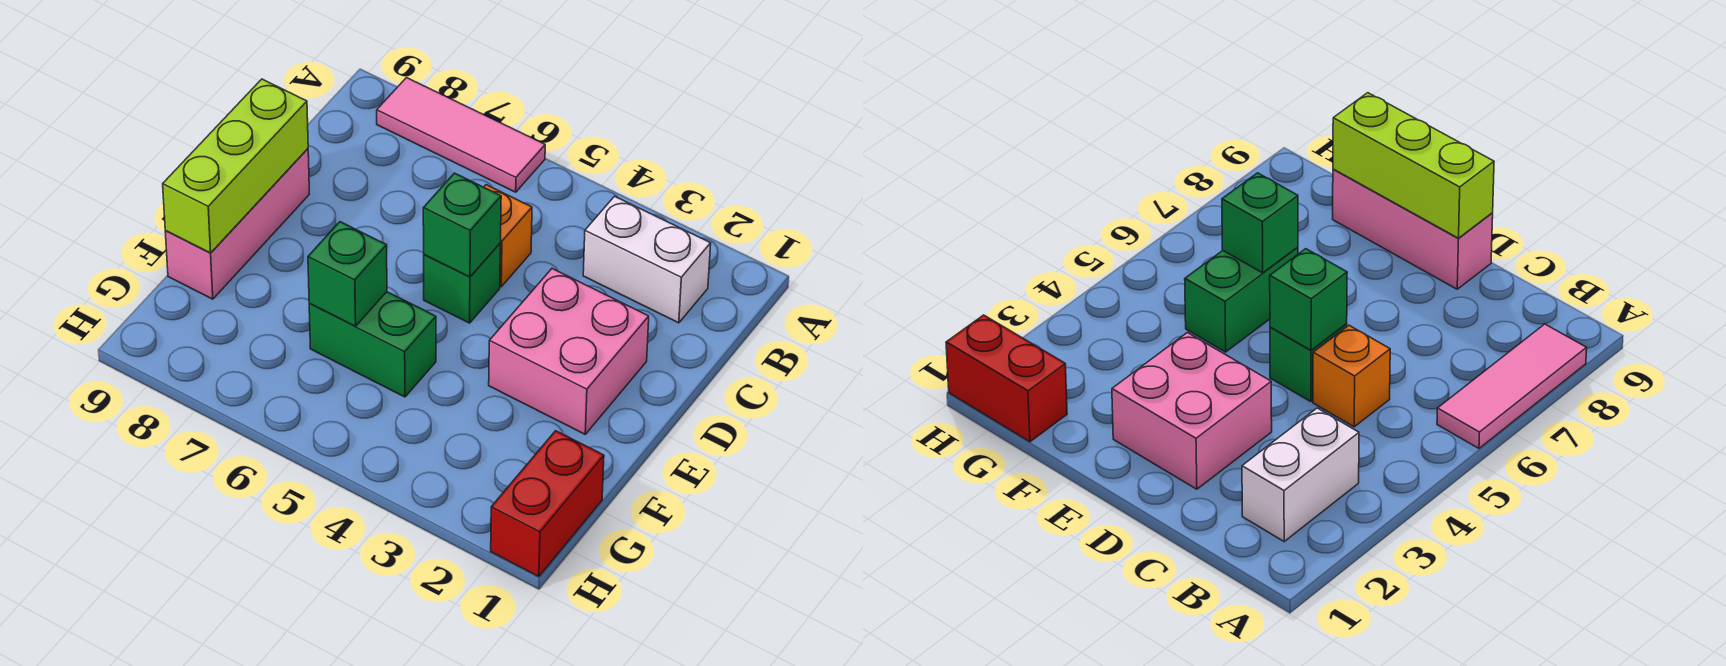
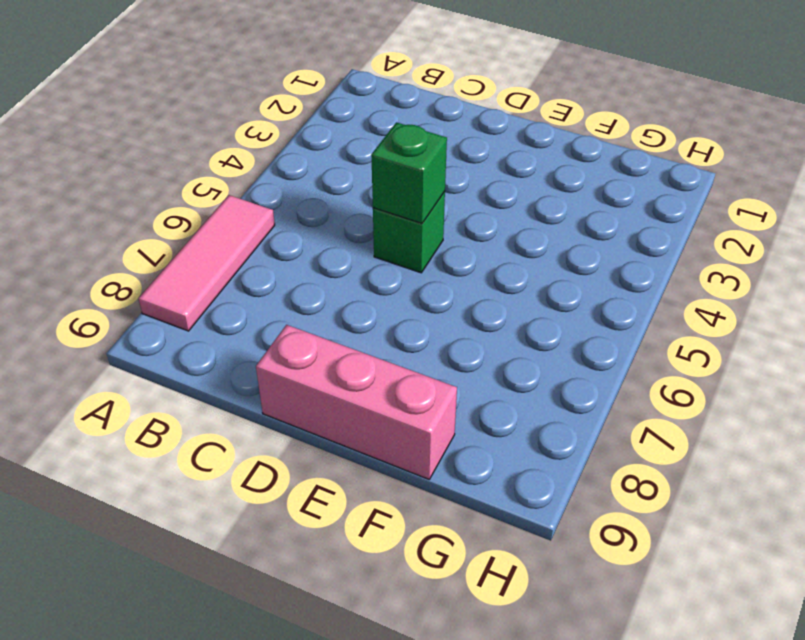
none -> white brick B2:B3 level 1
none -> orange brick C5 level 1

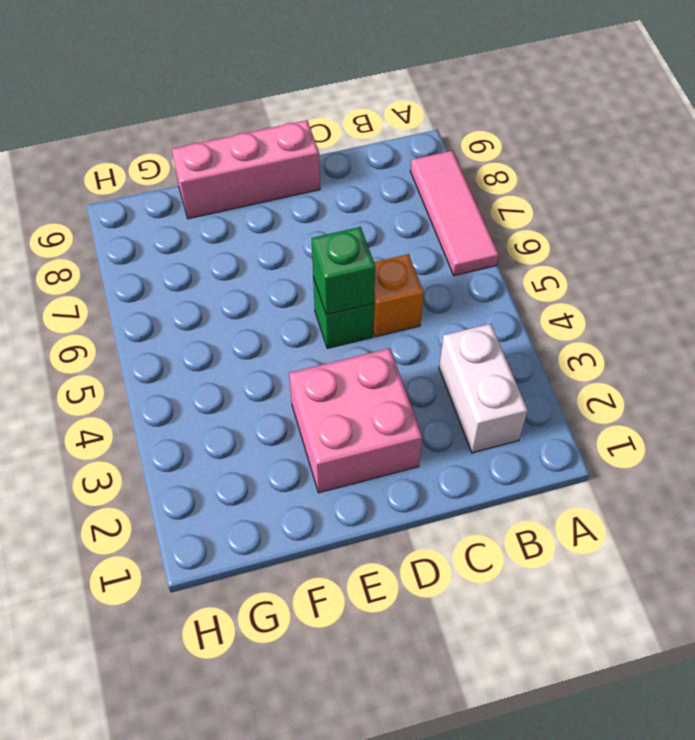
none -> green brick F5:F6 level 1
none -> red brick G1:H1 level 1

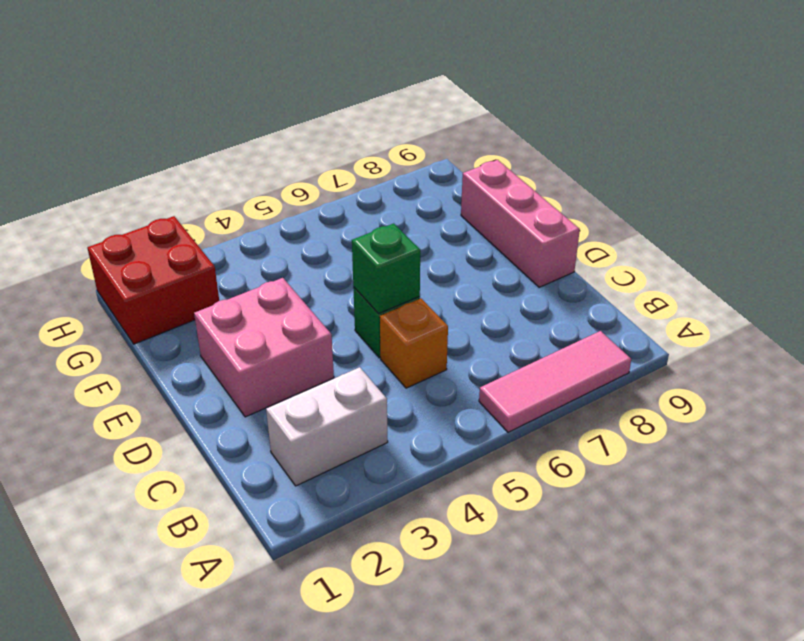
red brick G1:H2 level 1 -> red brick G1:H1 level 1
none -> green brick F5:F6 level 1
none -> lime brick D9:F9 level 2

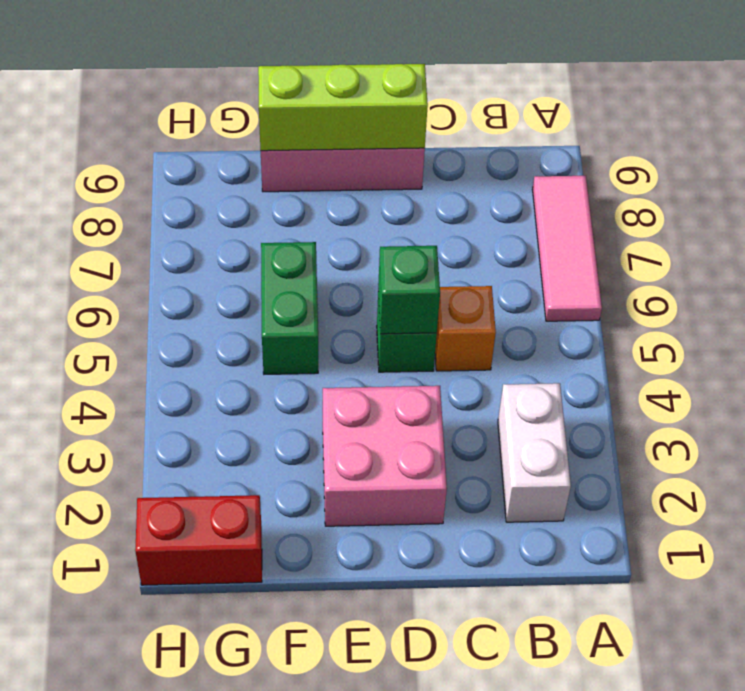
none -> green brick F6 level 2

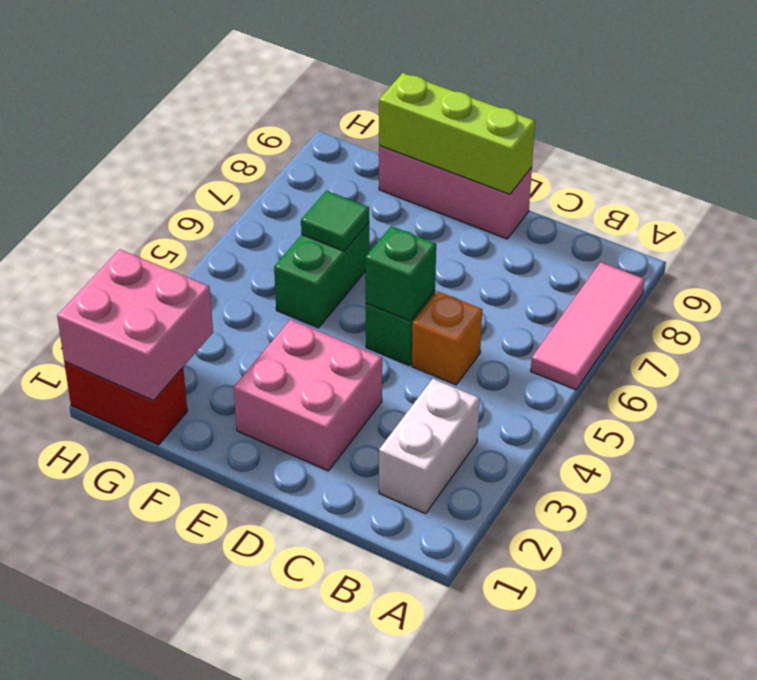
green tile F6 level 2 -> green brick F6 level 2
pink brick G1:H2 level 2 -> none

